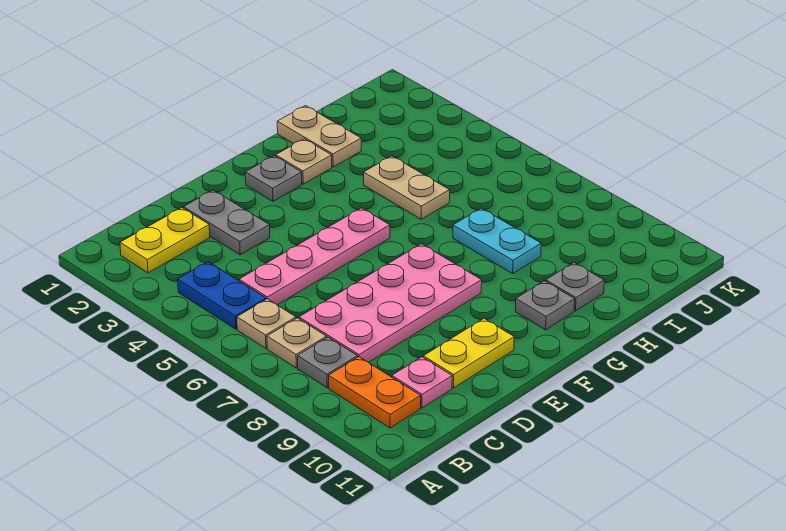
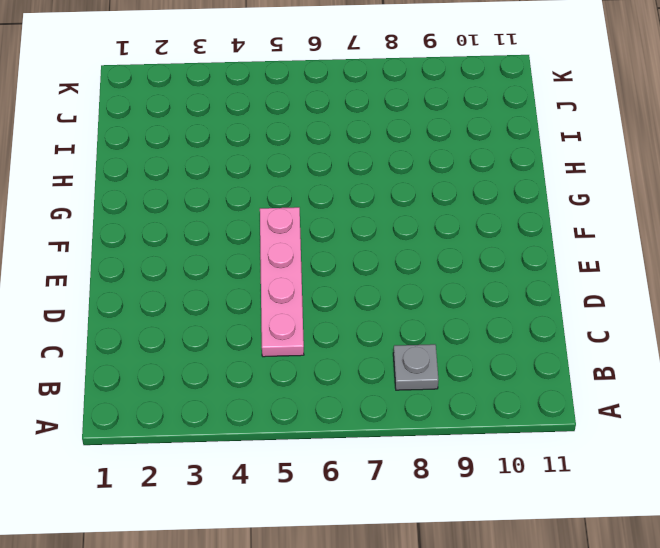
none -> yellow plate B2:C2 level 1
none -> blue plate B4:B5 level 1
none -> tan plate B6 level 1

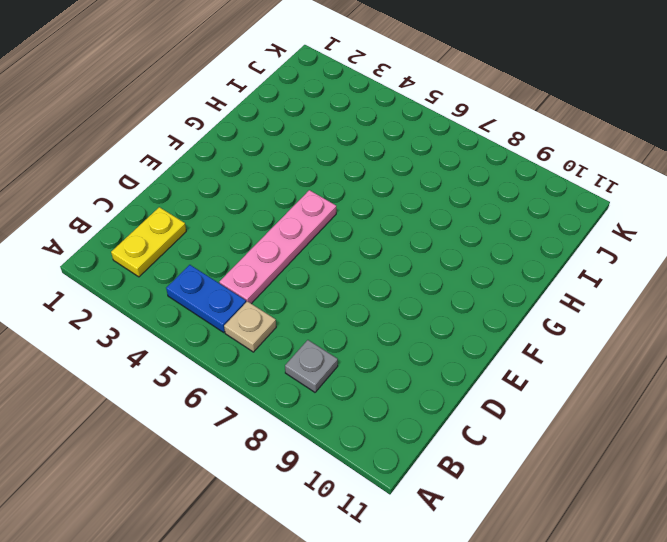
none -> tan plate B7 level 1
none -> orange plate B9:B10 level 1
none -> pink plate C7:F8 level 1

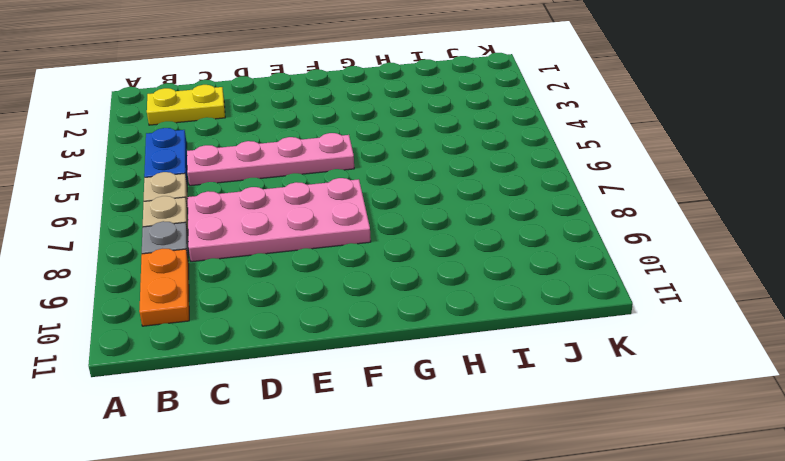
none -> pink plate C10 level 1
none -> grey plate D2:D3 level 1
none -> yellow plate D10:E10 level 1

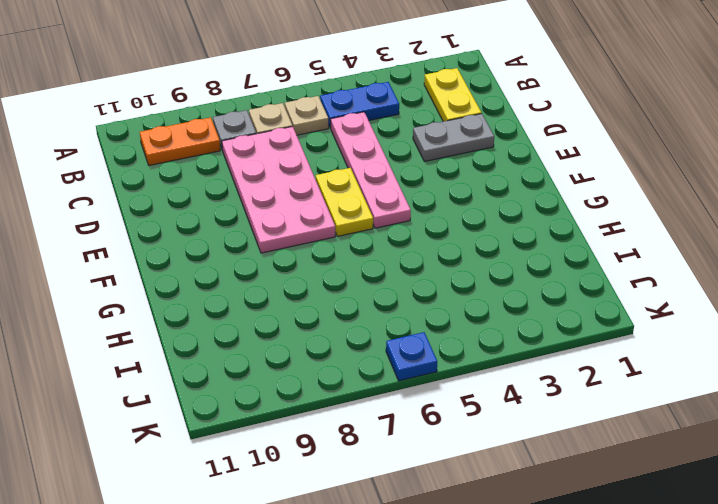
yellow plate E6:F6 level 1 -> yellow plate D10:E10 level 1
blue plate K6 level 1 -> none
none -> pink plate C10 level 1
none -> grey plate F2 level 1
none -> tan plate G2 level 1

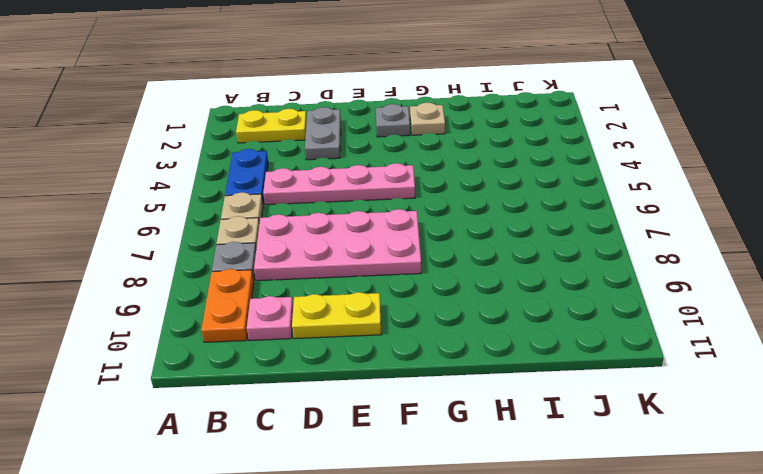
none -> grey plate G10 level 1
none -> tan plate H1:H2 level 1
none -> tan plate H4:H5 level 1

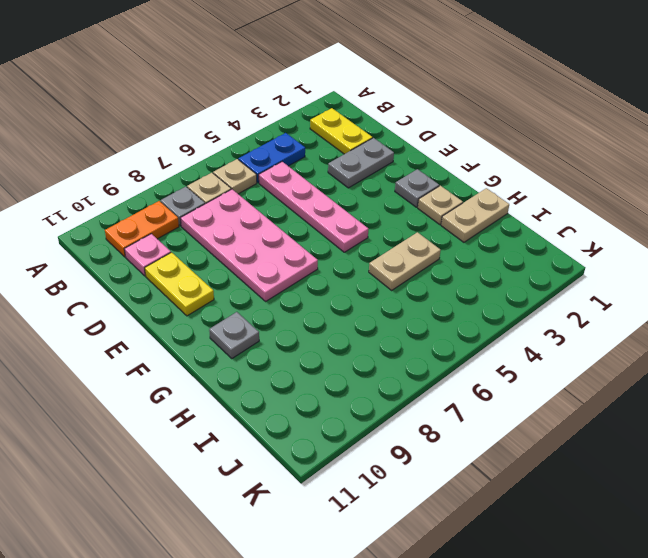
none -> cyan plate H7:H8 level 1
none -> grey plate H10 level 1

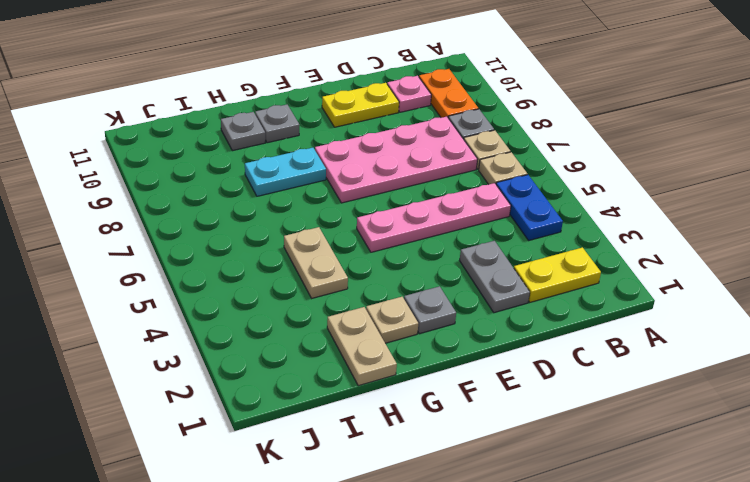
cyan plate G8:H8 level 1 -> cyan plate H7:H8 level 1

